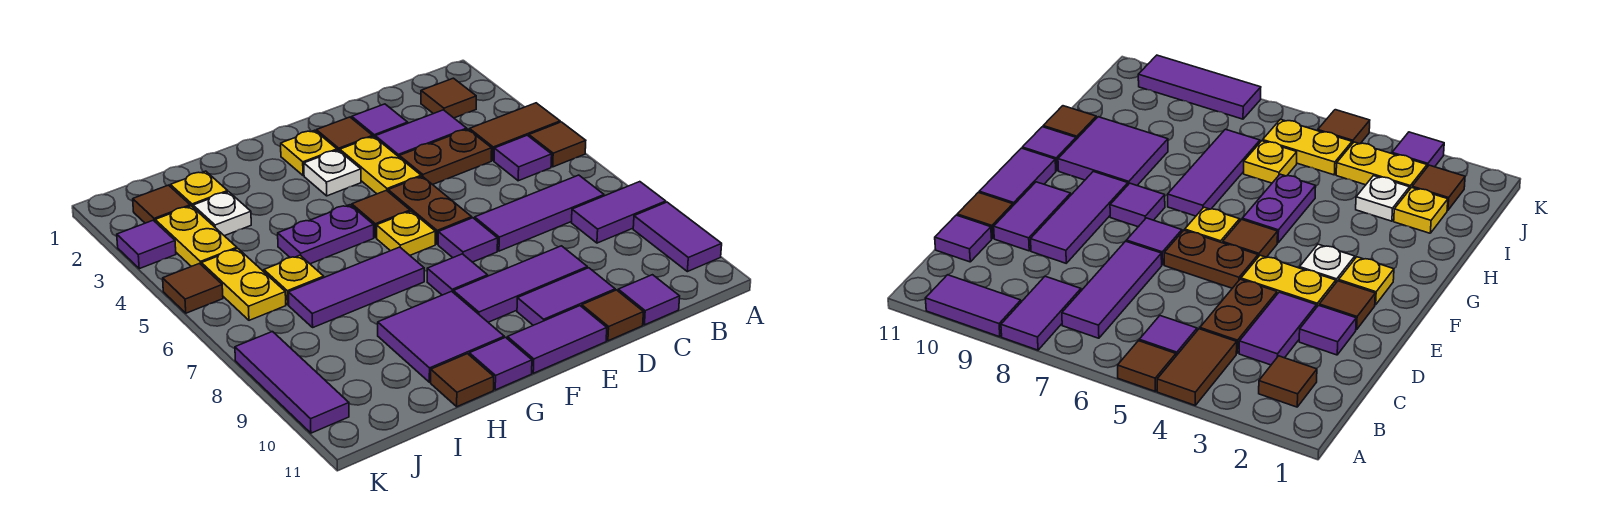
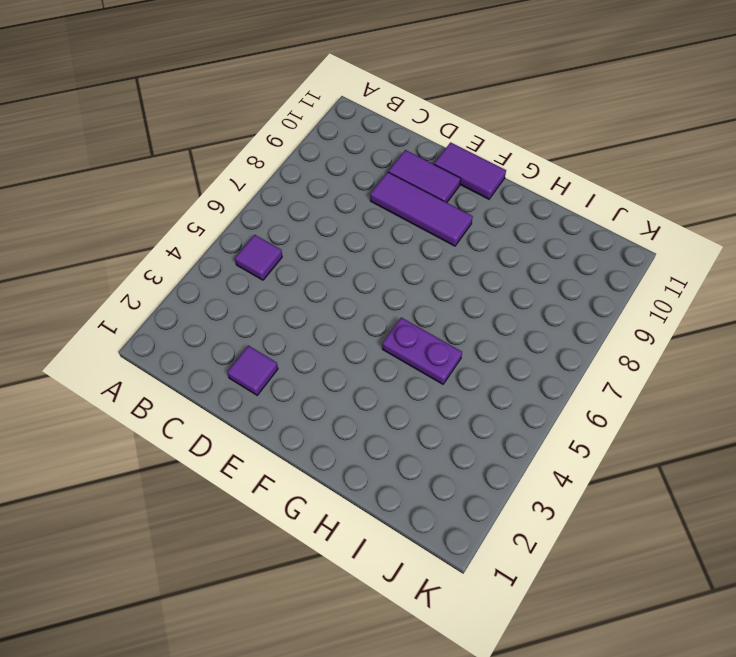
none -> brown tile A4:B4 level 1
none -> brown tile A5 level 1
none -> purple tile A8:B8 level 1
none -> purple tile A9:A10 level 1

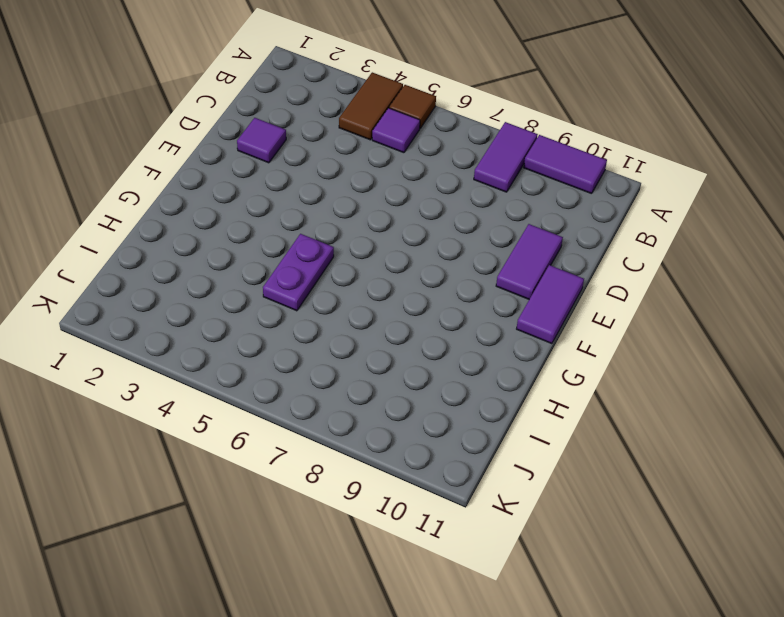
none -> brown tile B2 level 1
none -> purple tile B7:D7 level 1
none -> purple tile C3:D3 level 1
none -> brown plate C4:D4 level 1

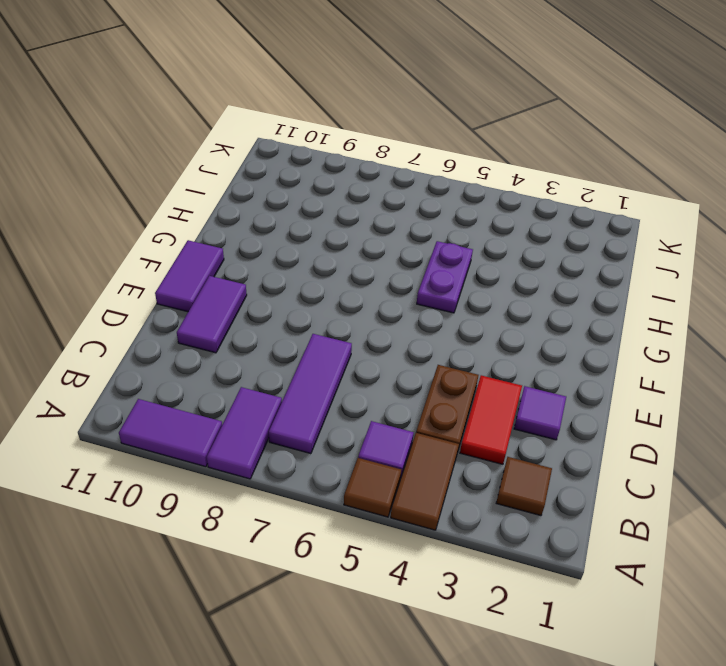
red tile C3:D3 level 1 -> purple tile C3:D3 level 1
none -> purple tile C11 level 1
none -> purple tile D9:F9 level 1
none -> brown tile D11 level 1
none -> brown tile E2 level 1

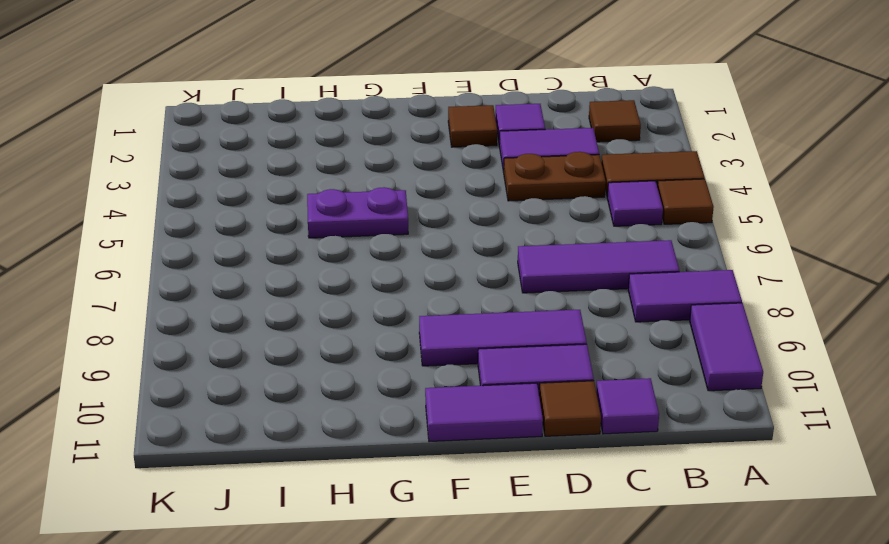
none -> yellow plate E3:E4 level 1
none -> brown plate E5:E6 level 1
none -> purple tile E7 level 1
none -> yellow plate F2 level 1

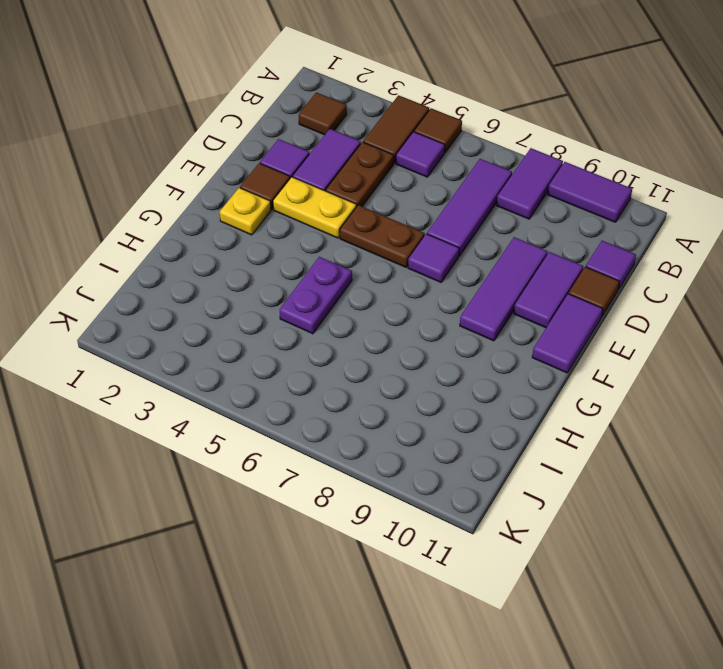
none -> white plate F3 level 1
none -> brown tile F5 level 1
none -> yellow plate F6 level 1
none -> purple tile F8 level 1

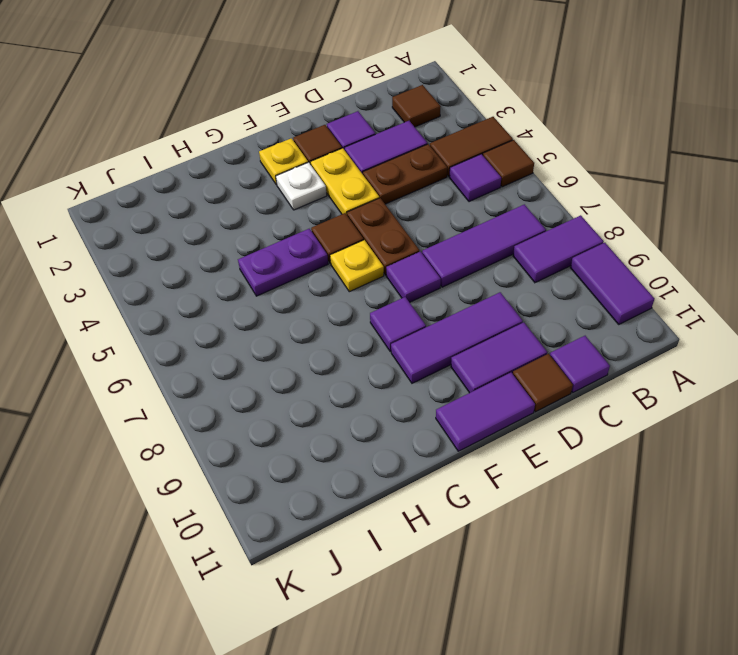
none -> purple tile G7:I7 level 1
none -> purple tile G9:H10 level 1
none -> purple tile G11 level 1
none -> brown tile H11 level 1

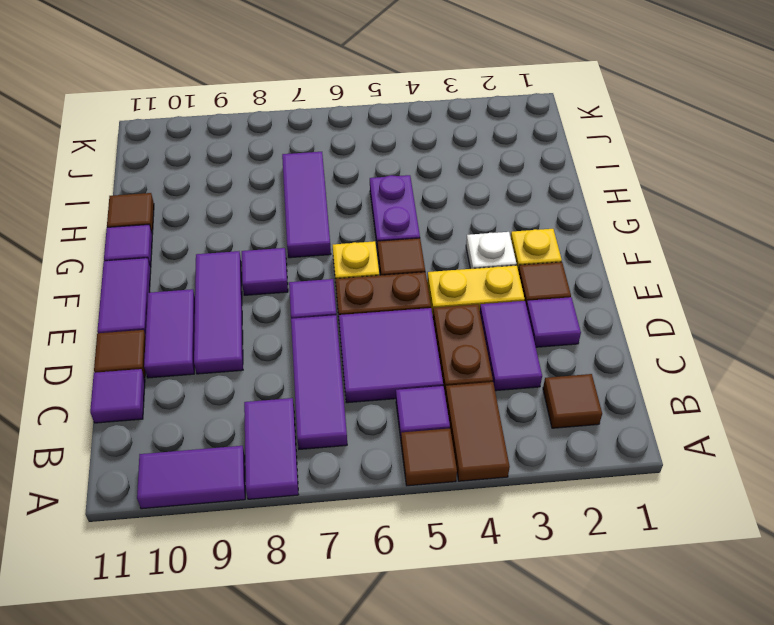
purple tile C5:D6 level 1 -> purple tile G9:H10 level 1
none -> yellow plate I2 level 1
none -> white plate I3 level 1
none -> yellow plate I6 level 1
none -> brown tile J2 level 1

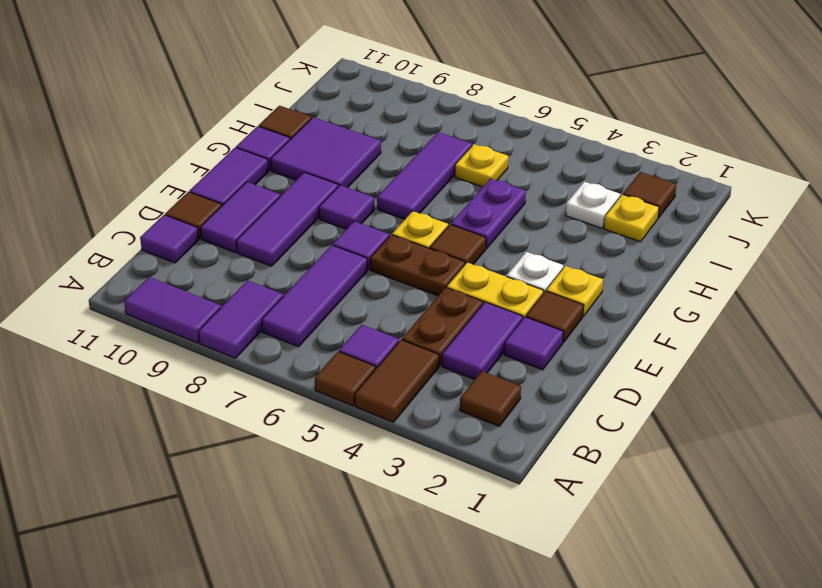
none -> yellow plate J3:J4 level 1
none -> yellow plate J5:J6 level 1
none -> purple tile K3 level 1
none -> brown tile K5 level 1

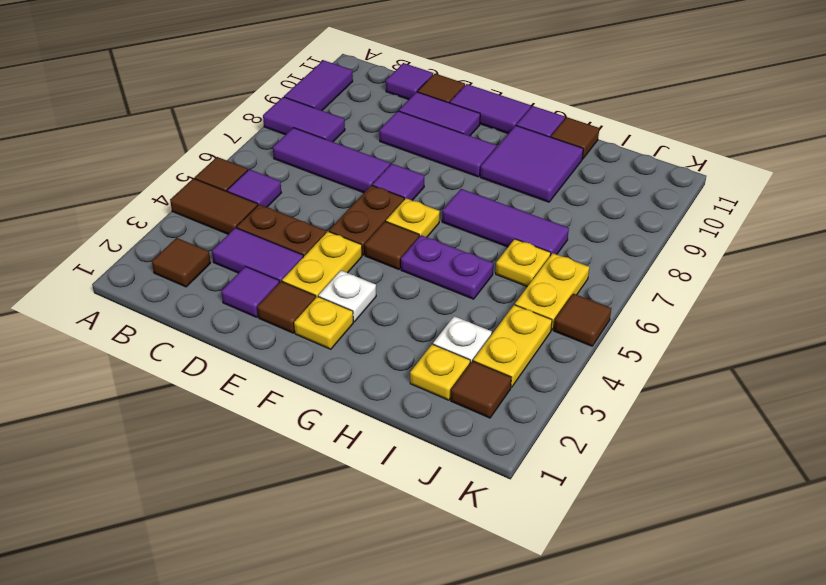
none -> purple tile F8 level 1
none -> purple tile K3 level 1
none -> purple tile K8:K10 level 1

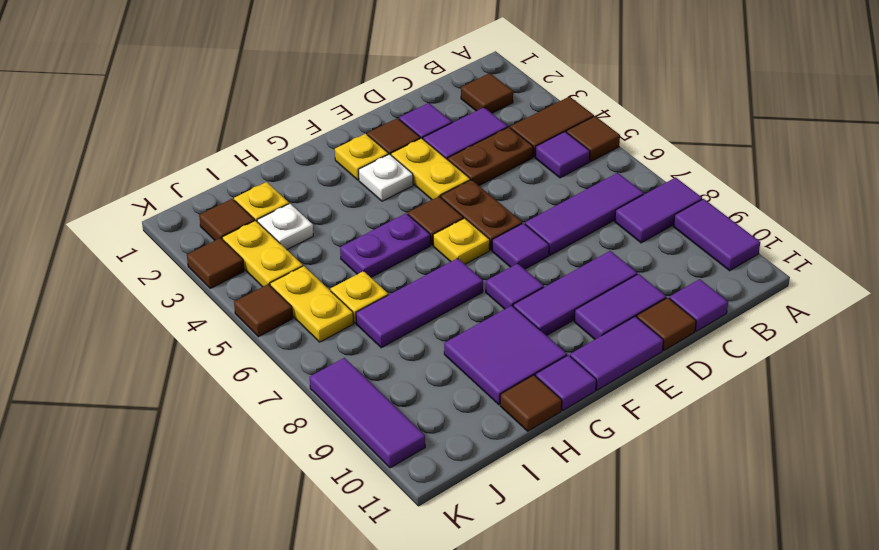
brown tile K3 level 1 -> purple tile K3 level 1

